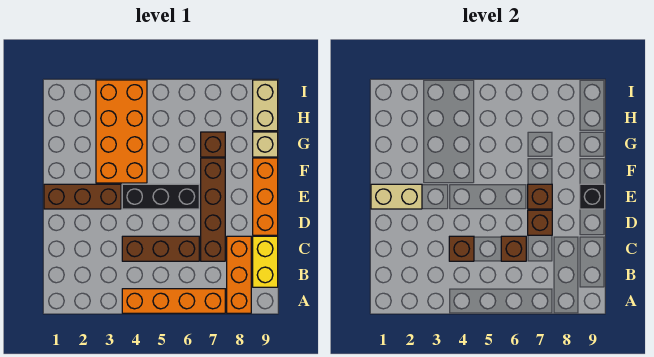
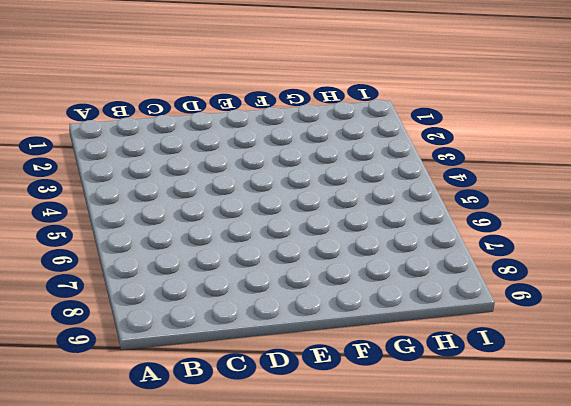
none -> orange brick A4:A7 level 1
none -> orange brick A8:C8 level 1
none -> yellow brick B9:C9 level 1

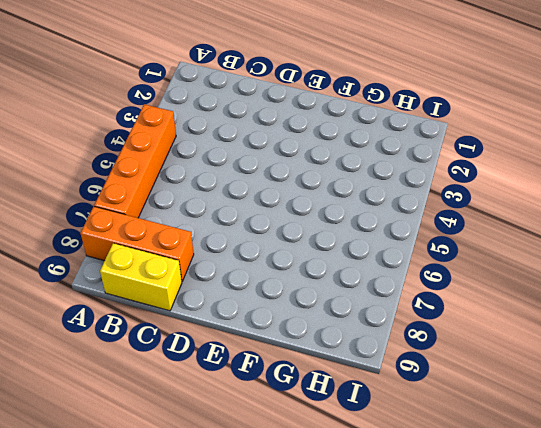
none -> brown brick C4:C6 level 1
none -> brown brick C7:F7 level 1
none -> orange brick D9:F9 level 1

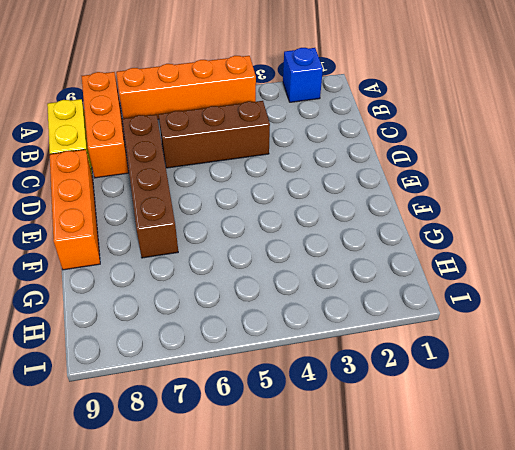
blue brick A2 level 1 -> none
none -> brown brick E1:E3 level 1
none -> black brick E4:E6 level 1
none -> orange brick F3:I4 level 1

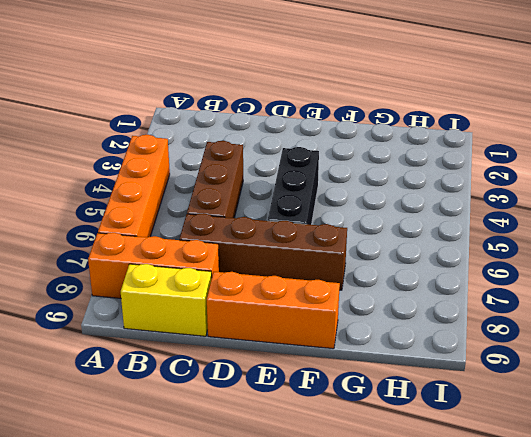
none -> brown brick E1:E3 level 1
none -> orange brick F3:I4 level 1
none -> brown brick G7 level 1

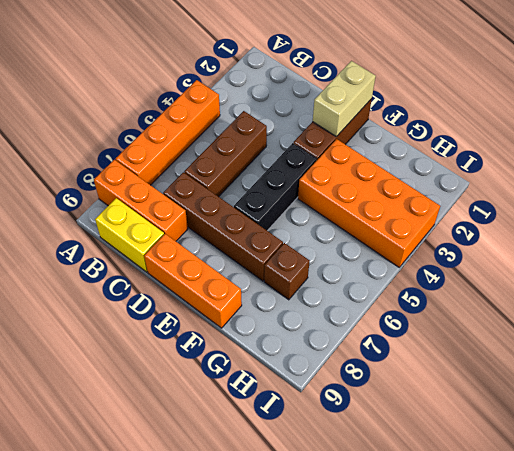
none -> tan brick G9 level 1
none -> tan brick H9:I9 level 1
none -> brown brick C4 level 2

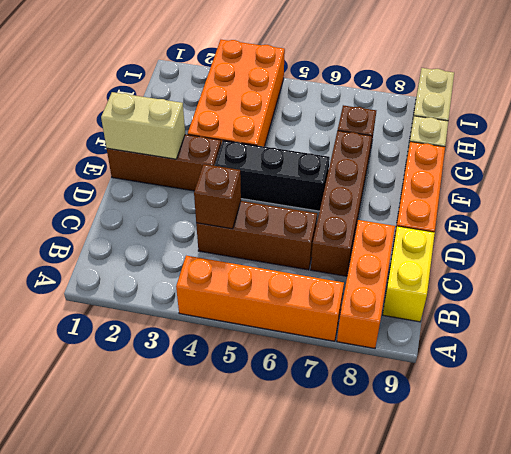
none -> brown brick C6 level 2
none -> brown brick D7 level 2
none -> brown brick E7 level 2

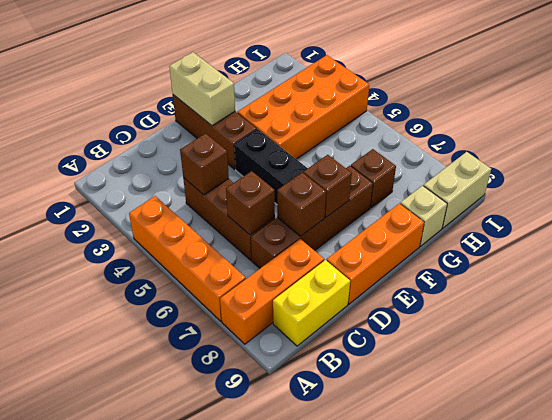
none -> black brick E9 level 2

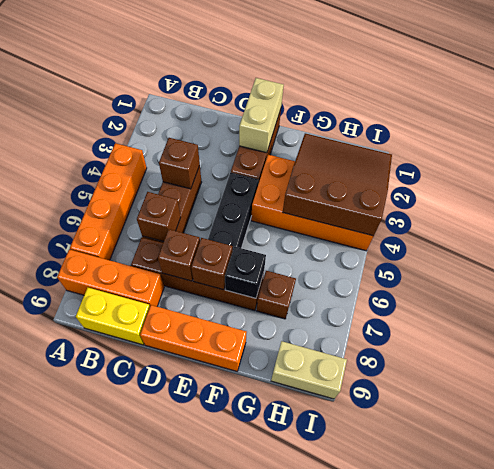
black brick F7 level 2 -> black brick E9 level 2
brown slope G2:I4 level 2 top 4 -> none
none -> tan brick G9 level 1

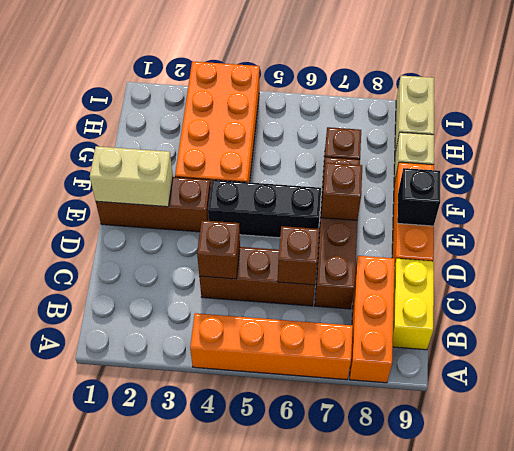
none -> brown brick D7 level 2

